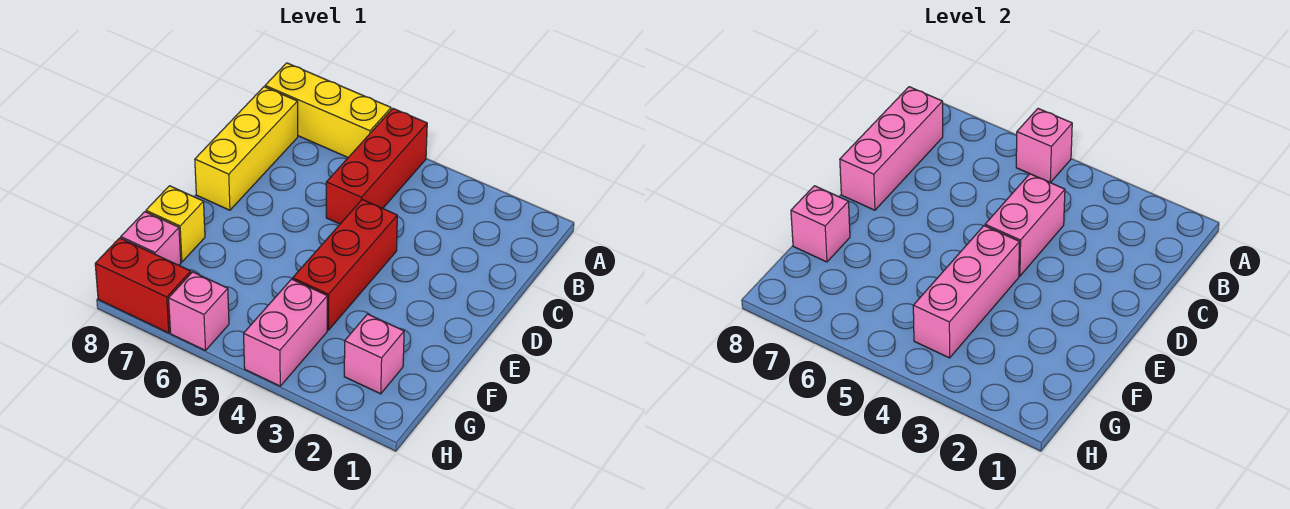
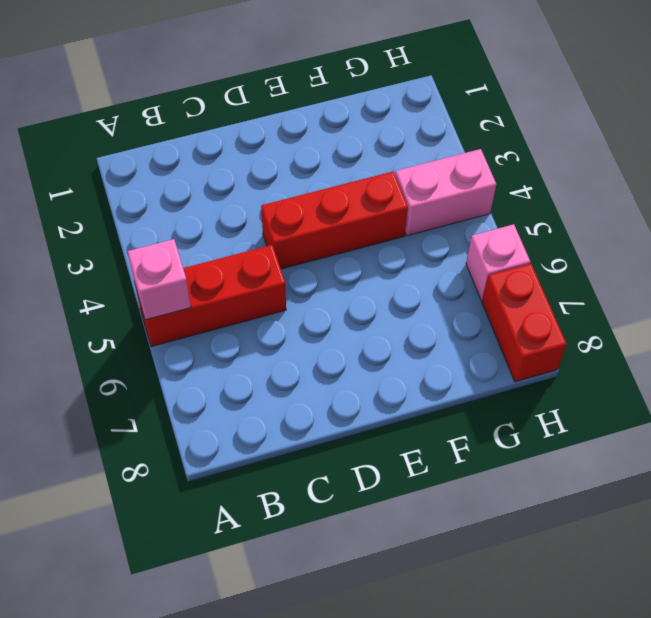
none -> yellow brick A6:A8 level 1
none -> yellow brick B8:D8 level 1
none -> yellow brick F8 level 1

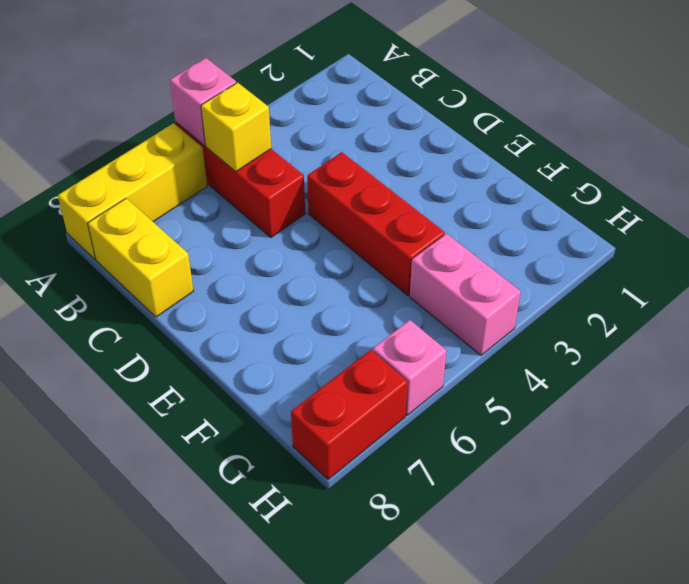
yellow brick B5 level 2 -> yellow brick F8 level 1
yellow brick B8:C8 level 1 -> yellow brick B8:D8 level 1
none -> pink brick G2 level 1
none -> pink brick G8 level 1
none -> pink brick B8:D8 level 2

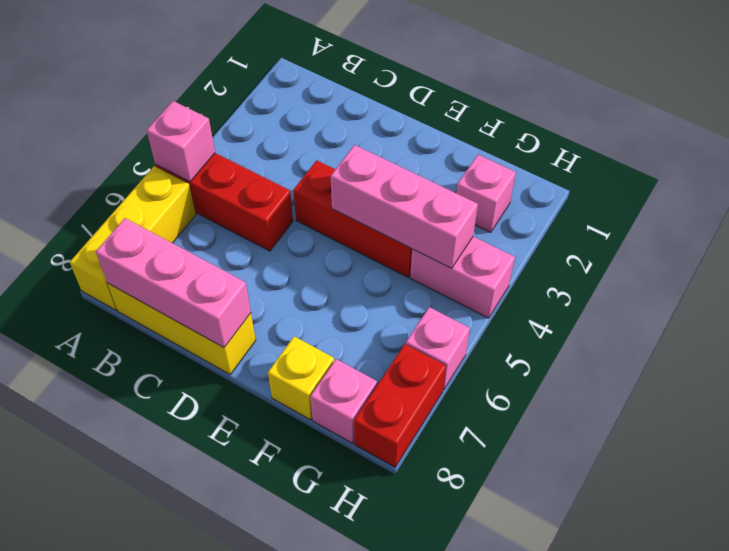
none -> pink brick C4:D4 level 2
none -> pink brick F8 level 2

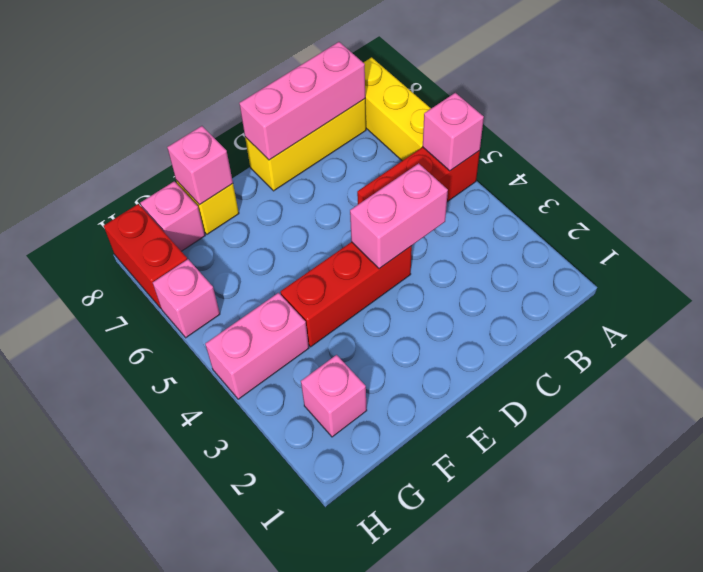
none -> pink brick E4:G4 level 2

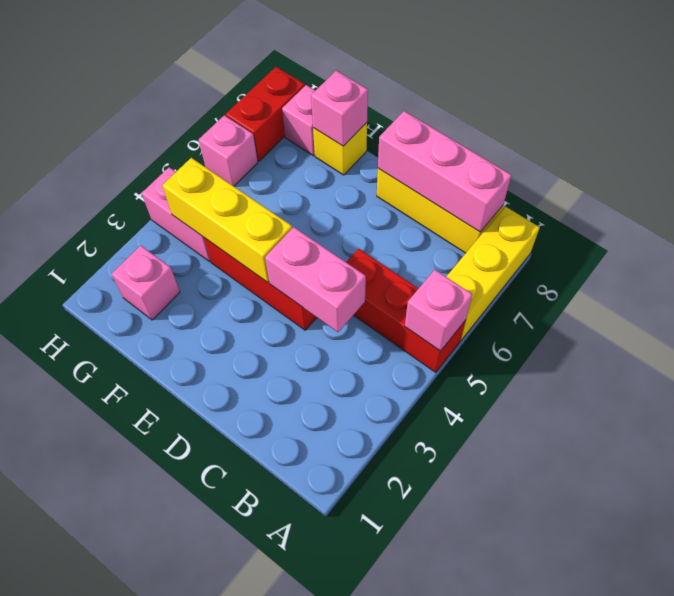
yellow brick E4:G4 level 2 -> pink brick E4:G4 level 2

